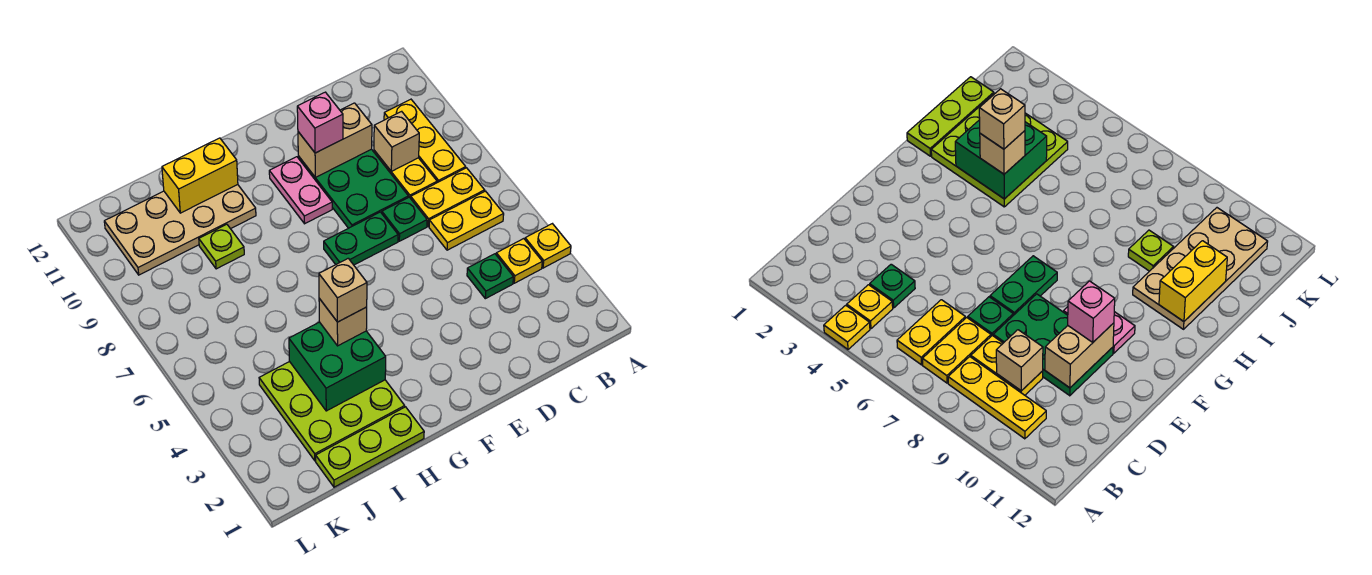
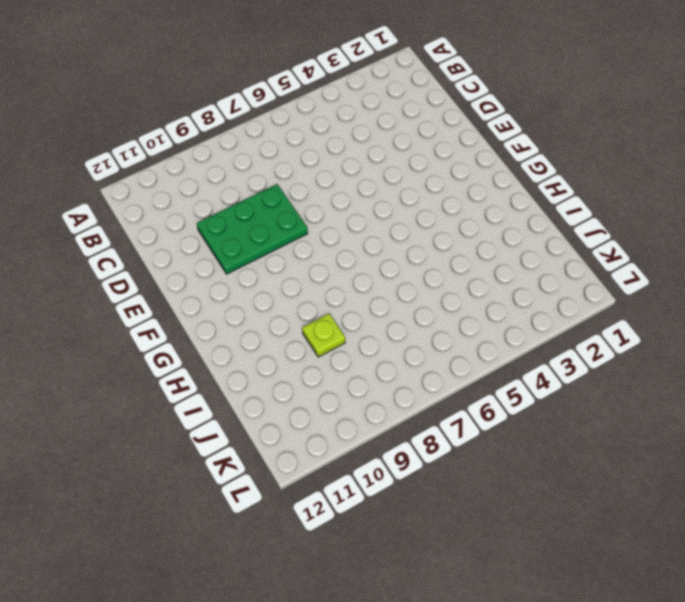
none -> yellow plate A4 level 1
none -> yellow plate B4 level 1
none -> yellow plate B6:C6 level 1

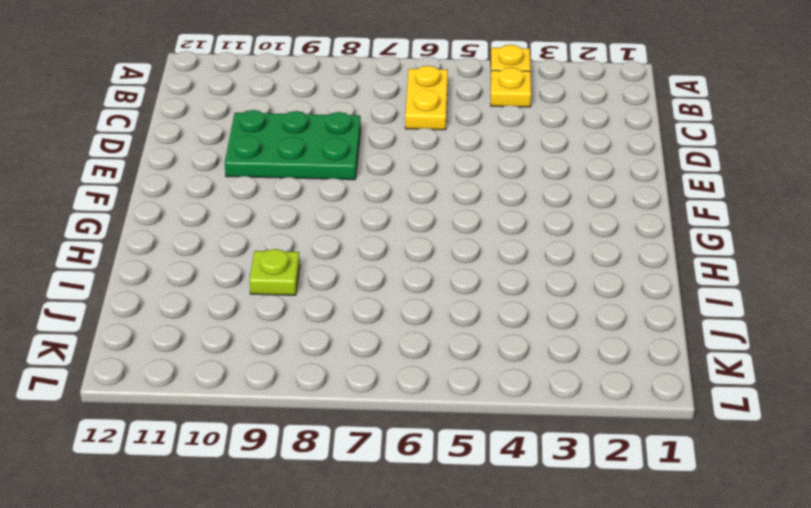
none -> yellow plate B7:C7 level 1
none -> yellow plate B8:B10 level 1
none -> green plate C4 level 1

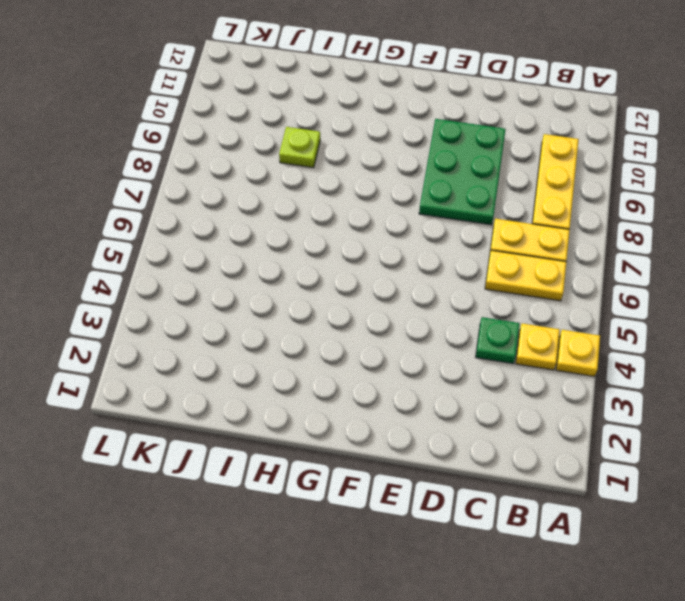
none -> yellow plate C8:C9 level 1
none -> green plate D7 level 1
none -> green plate E7:F7 level 1

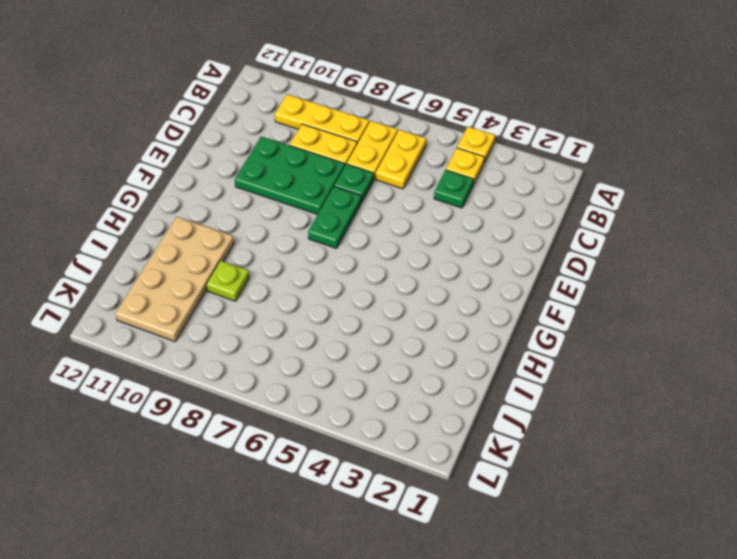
none -> pink plate F9:F10 level 1
none -> lime plate H1:J1 level 1
none -> lime plate H2:J4 level 1

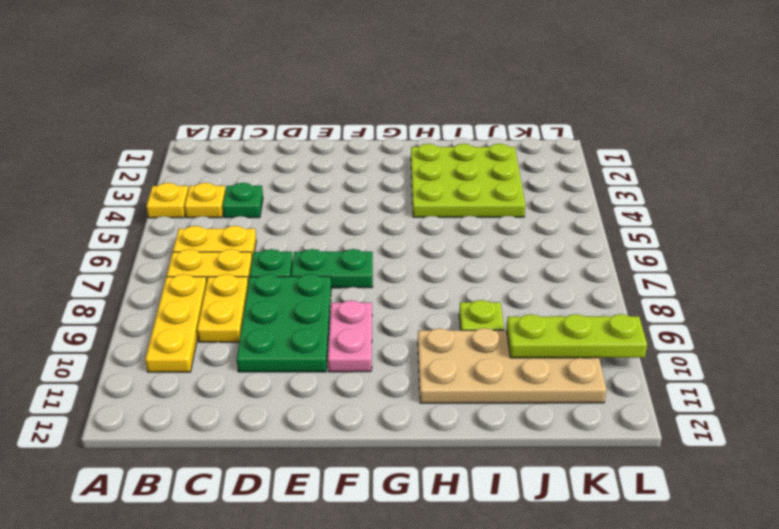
lime plate J10:L10 level 2 -> lime plate H1:J1 level 1
none -> tan brick C9 level 2
none -> tan brick D10:E10 level 2
none -> green brick H3:I4 level 2

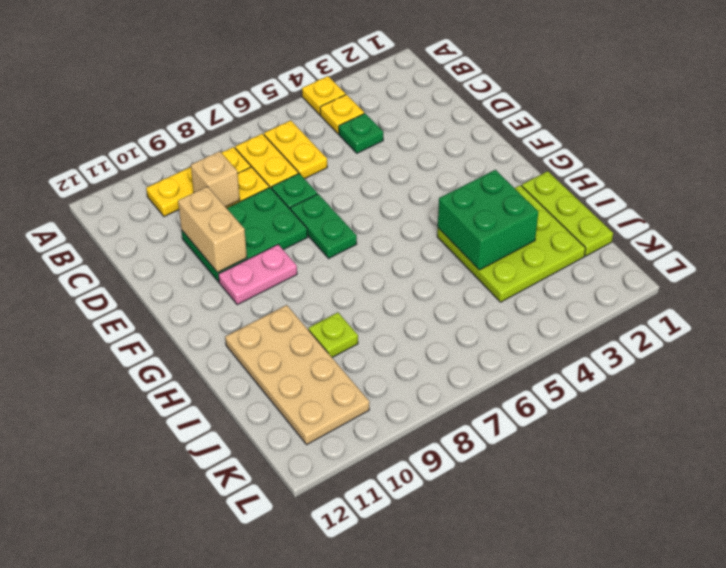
none -> yellow brick H11:I11 level 2
none -> pink brick E10 level 3
none -> tan brick H4 level 3

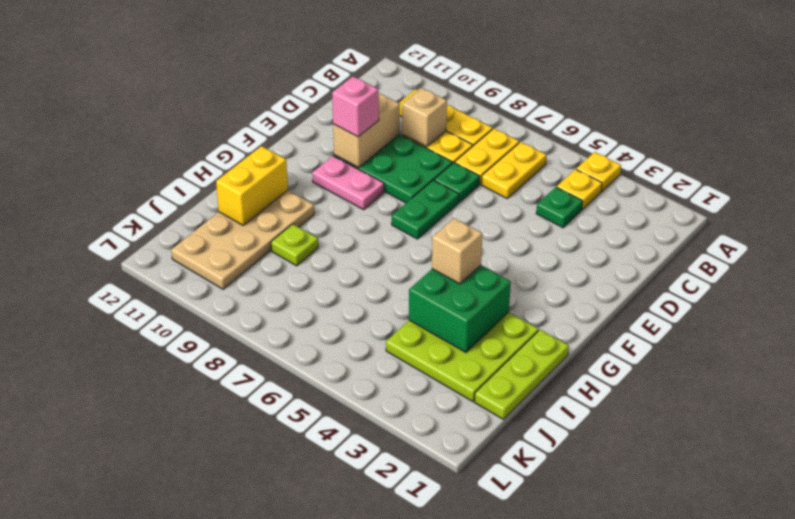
none -> tan brick H4 level 4

